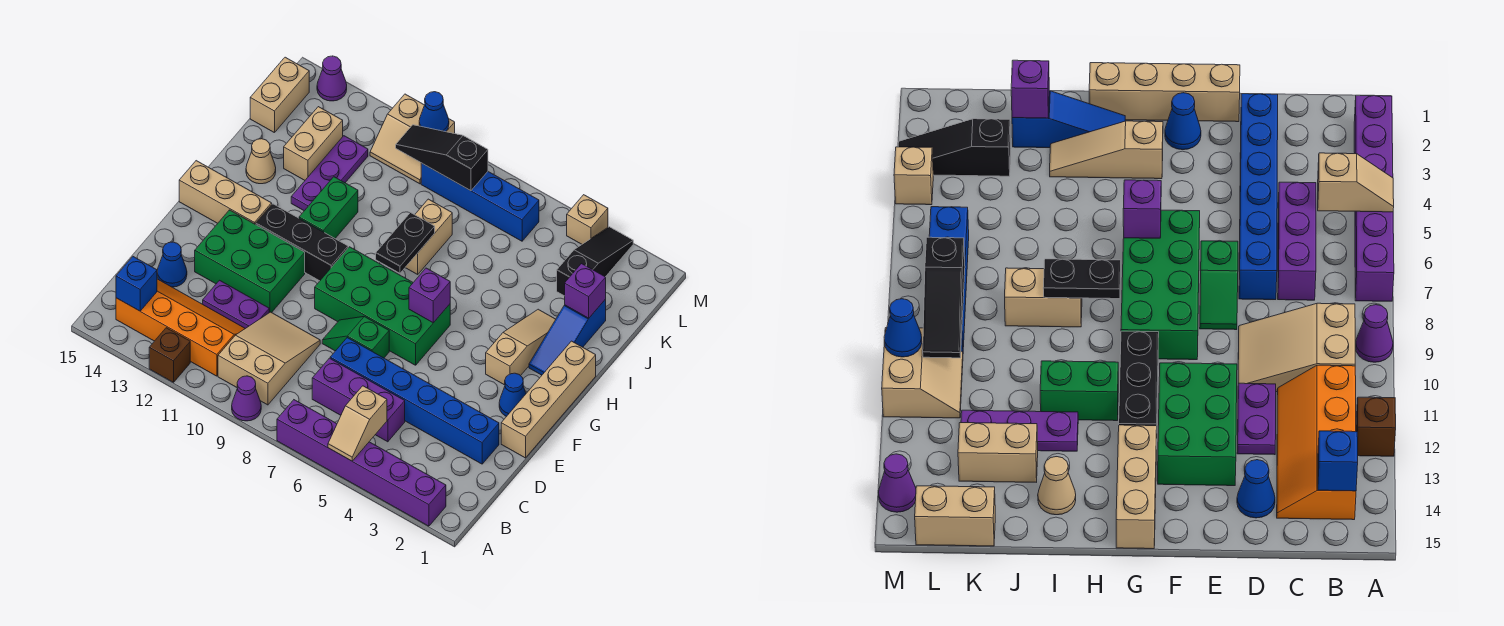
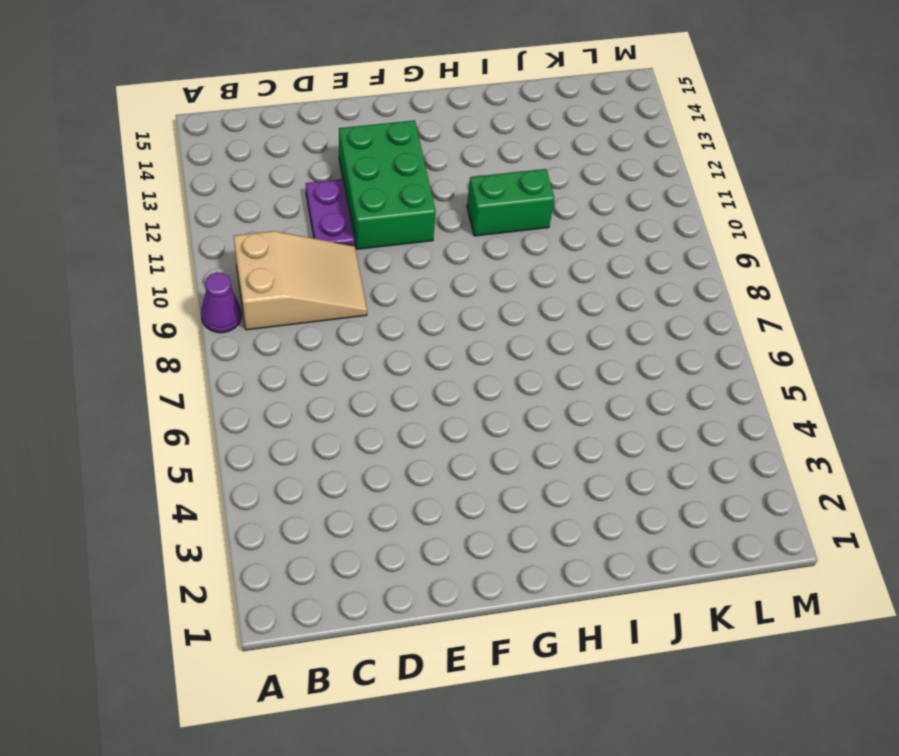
none -> purple brick A2:A7 level 1
none -> brown brick A12 level 1
none -> orange slope B11:C14 level 1 top B
none -> purple brick C5:C7 level 1

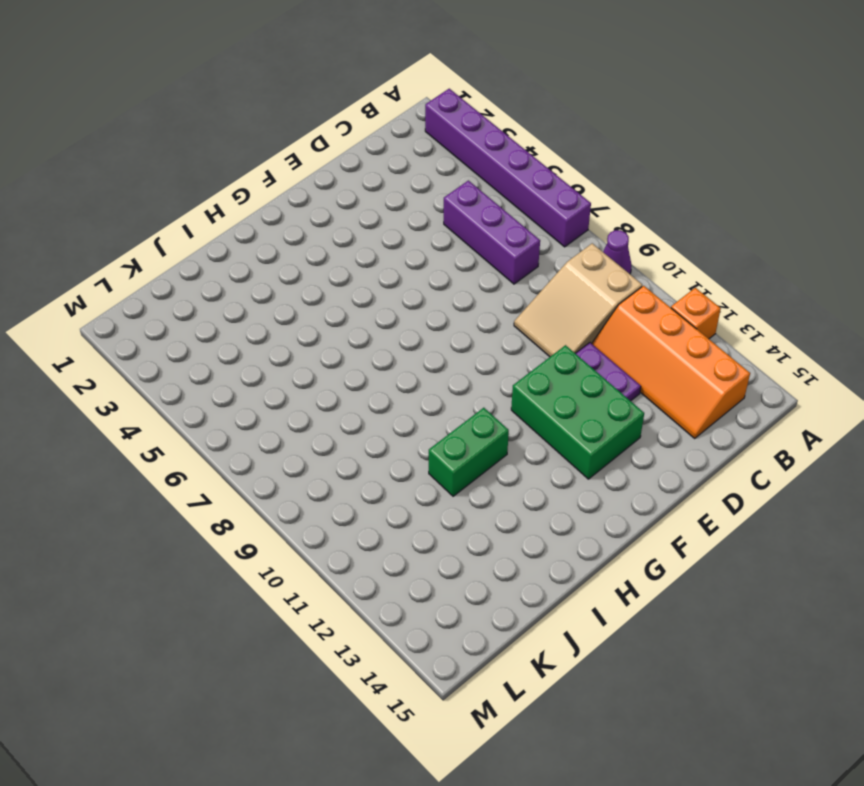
orange brick A12 level 1 -> brown brick A12 level 1
none -> blue brick D2:D7 level 1
none -> blue cone D14 level 1
none -> tan brick E1:H1 level 1
none -> green slope E7:E8 level 1 top 7

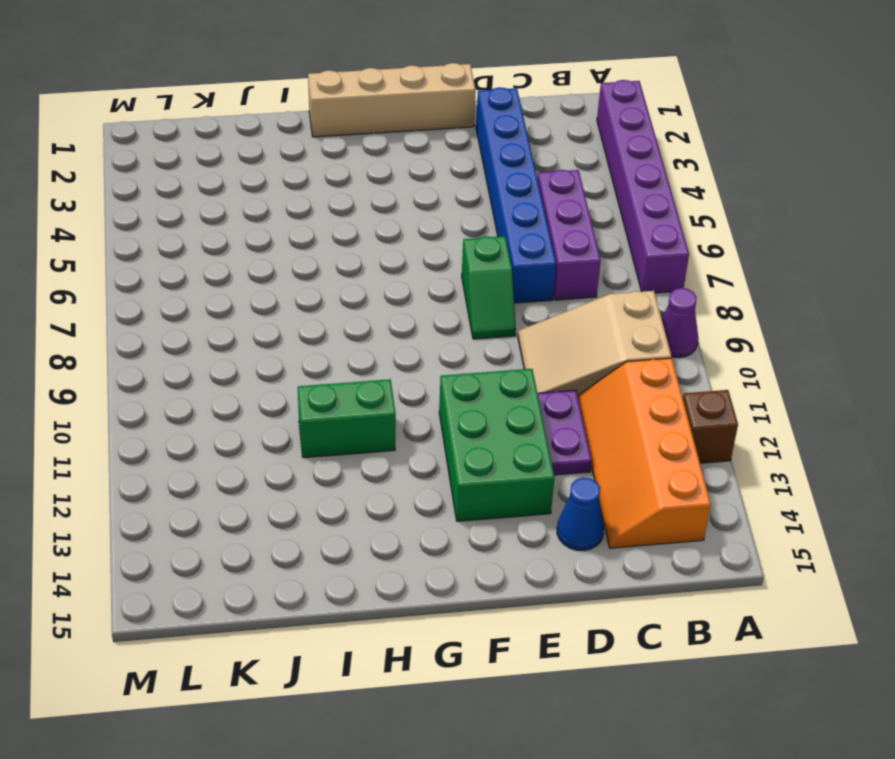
none -> blue cone F2 level 1
none -> green brick F6:G9 level 1
none -> tan slope G3:I3 level 1 top G
none -> black brick G10:G12 level 1

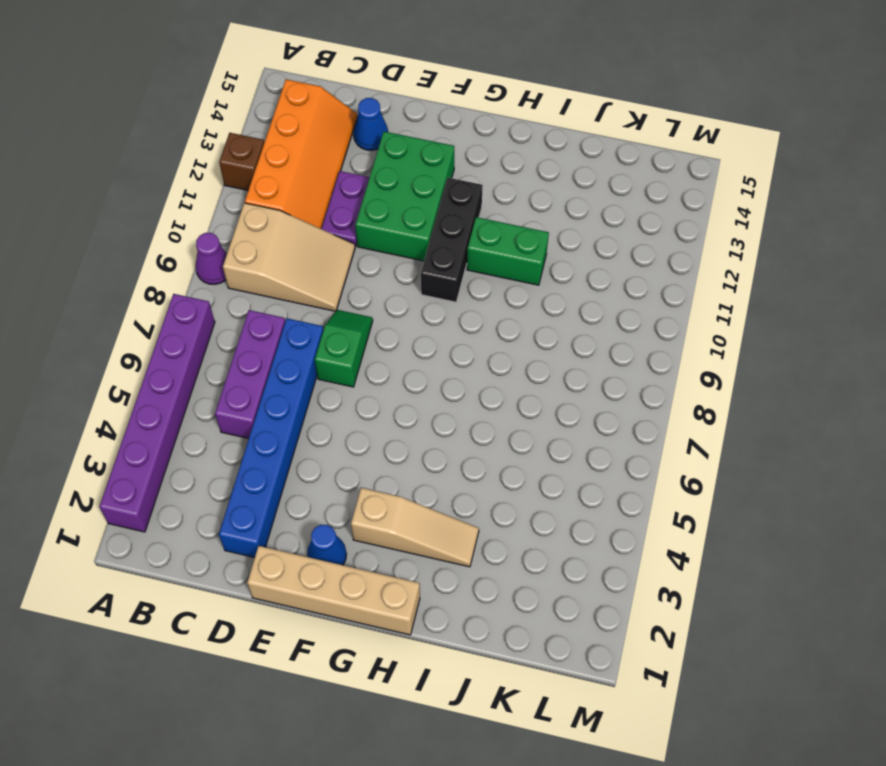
none -> green brick F6:G9 level 1
none -> tan brick G13:G15 level 1
none -> blue slope H2:J2 level 1 top J
none -> tan brick I8:J8 level 1

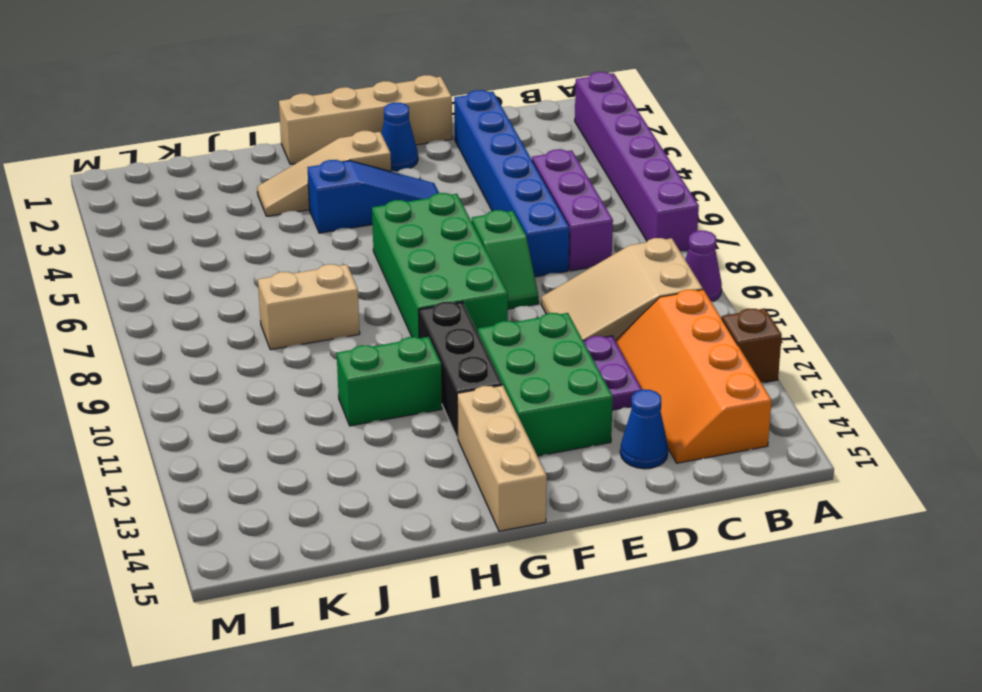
blue slope F4:H4 level 1 top H -> blue slope H2:J2 level 1 top J
none -> purple plate I12:K12 level 1
none -> tan cone I14 level 1
none -> tan brick J13:K13 level 1
none -> black slope K3:M3 level 1 top K

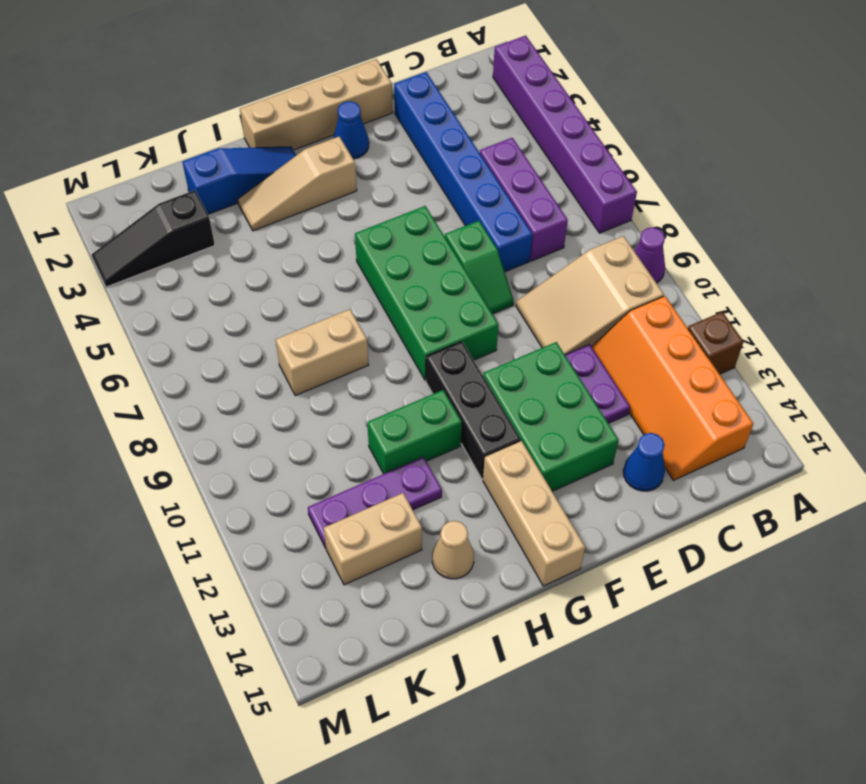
none -> tan brick K15:L15 level 1
none -> blue brick L6:L9 level 1
none -> tan slope L10:M11 level 1 top M
none -> tan brick M4 level 1

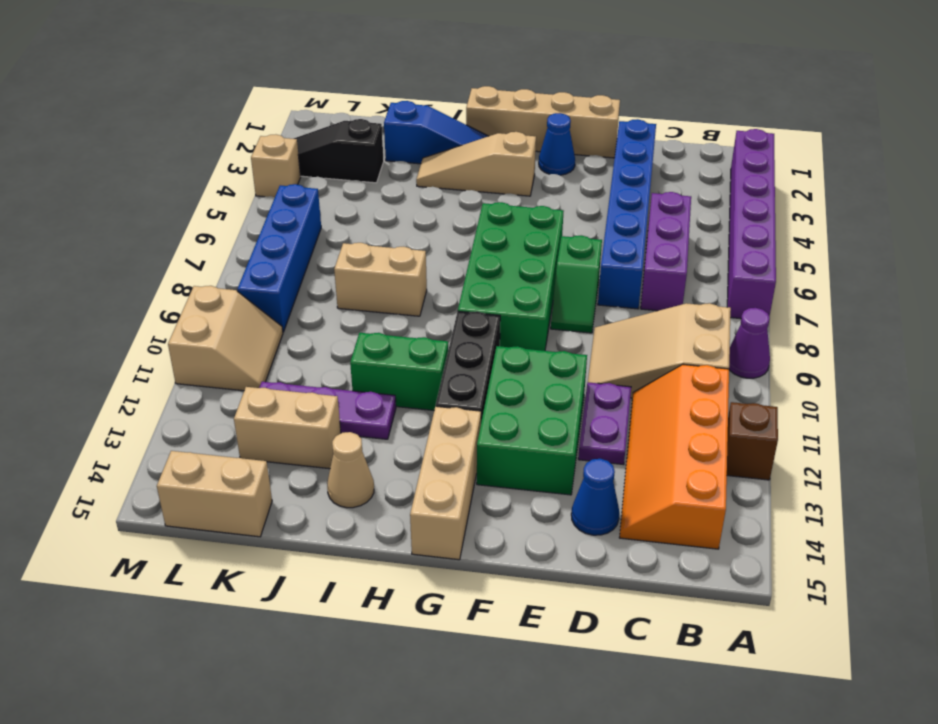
none -> purple cone M14 level 1
none -> tan slope A5:B5 level 2 top B
none -> blue brick B14 level 2
none -> purple brick G6 level 2

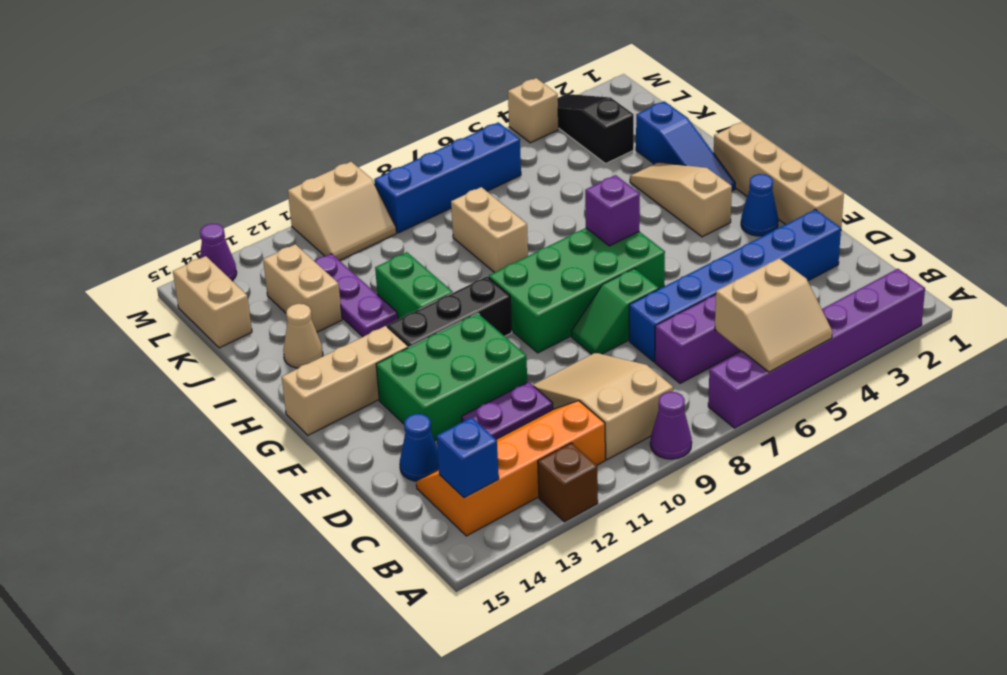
tan slope A5:B6 level 2 top B -> tan slope A5:B5 level 2 top B
none -> black plate H8:I8 level 2
none -> purple brick J2 level 2
none -> black slope L8:L10 level 2 top 8
none -> blue cone M10 level 2

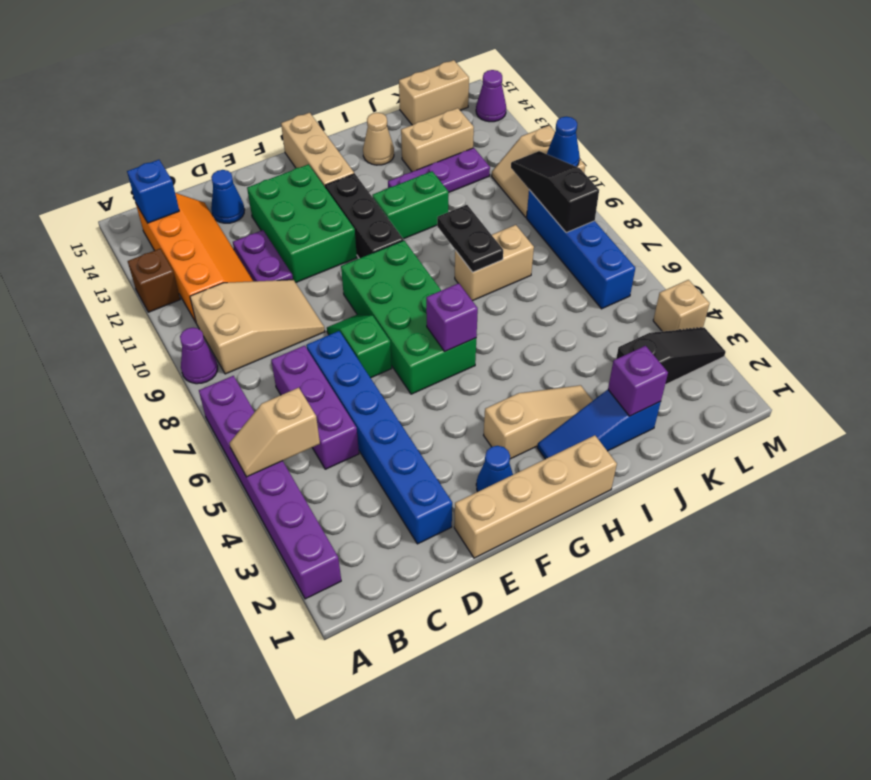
black plate I8:I9 level 2 -> black plate H8:I8 level 2

